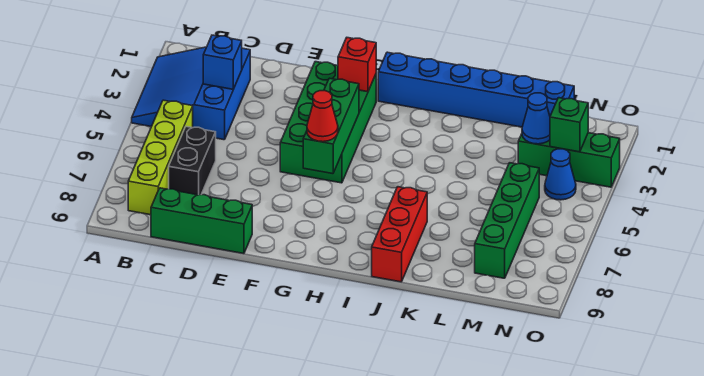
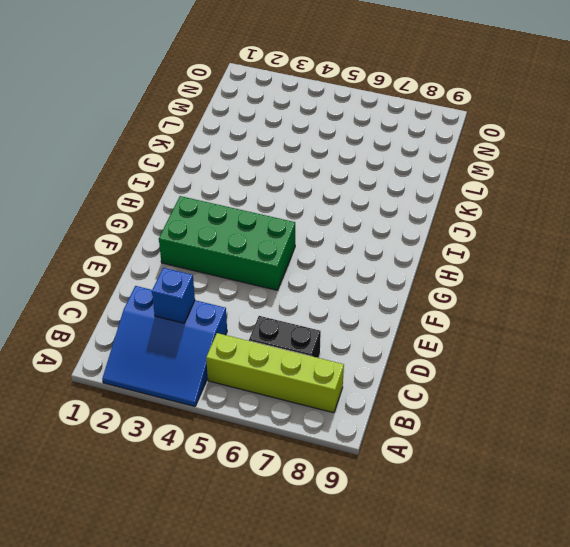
none -> green brick C9:E9 level 1
none -> blue brick H1:M1 level 1
none -> red brick J7:J9 level 1

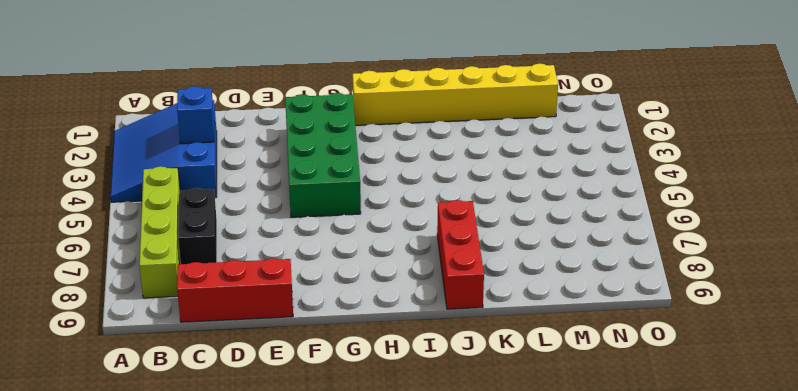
red brick C9:E9 level 1 -> green brick C9:E9 level 1
yellow brick H1:M1 level 1 -> blue brick H1:M1 level 1
none -> green brick M3:O3 level 1
none -> green brick M5:M8 level 1
none -> blue cone N4 level 1

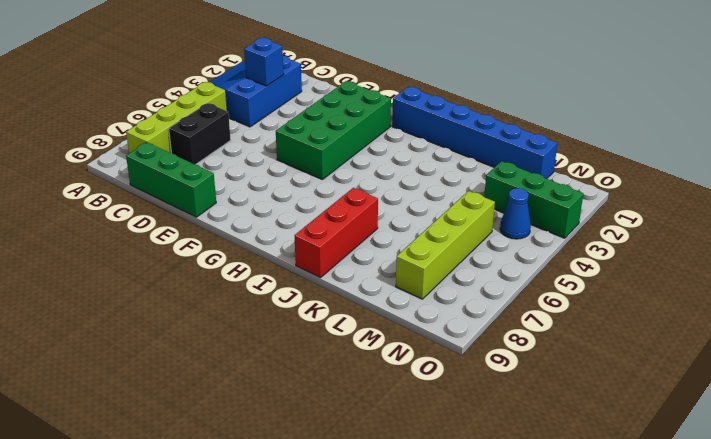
lime brick M5:M8 level 1 -> green brick M5:M8 level 1
none -> red brick G2 level 2
none -> green brick G4:G6 level 2
none -> blue cone M3 level 2

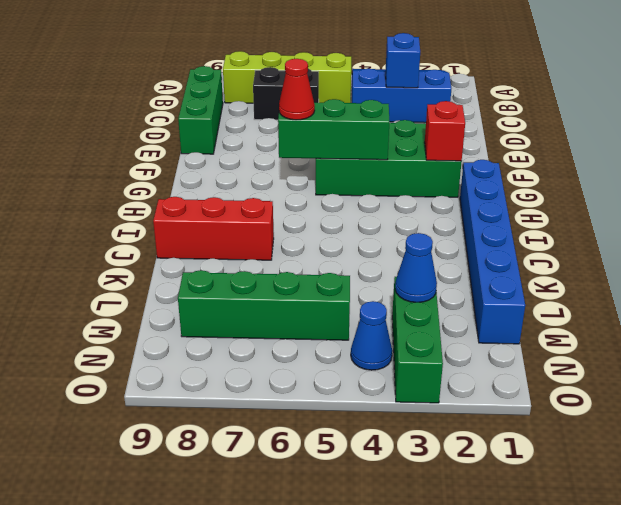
none -> green brick N3 level 2

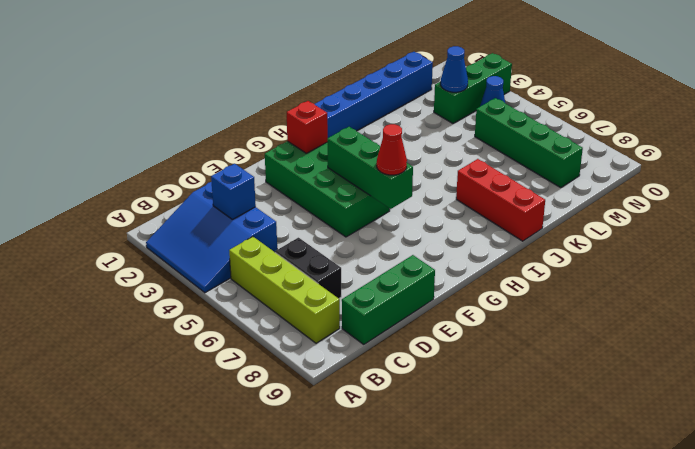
none -> green brick N3 level 2

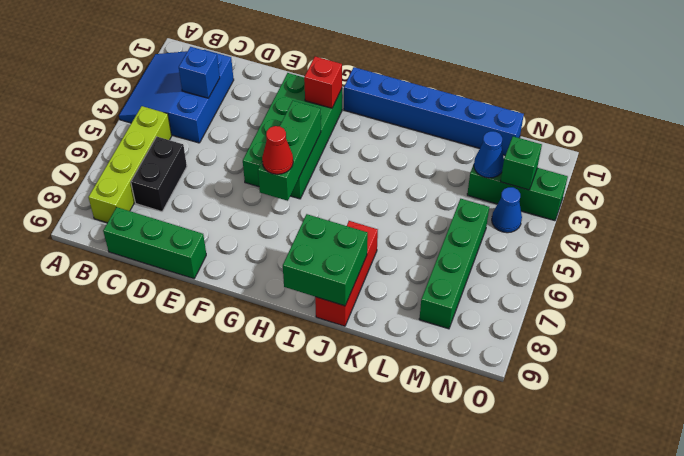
green brick I8:J9 level 2 -> none

